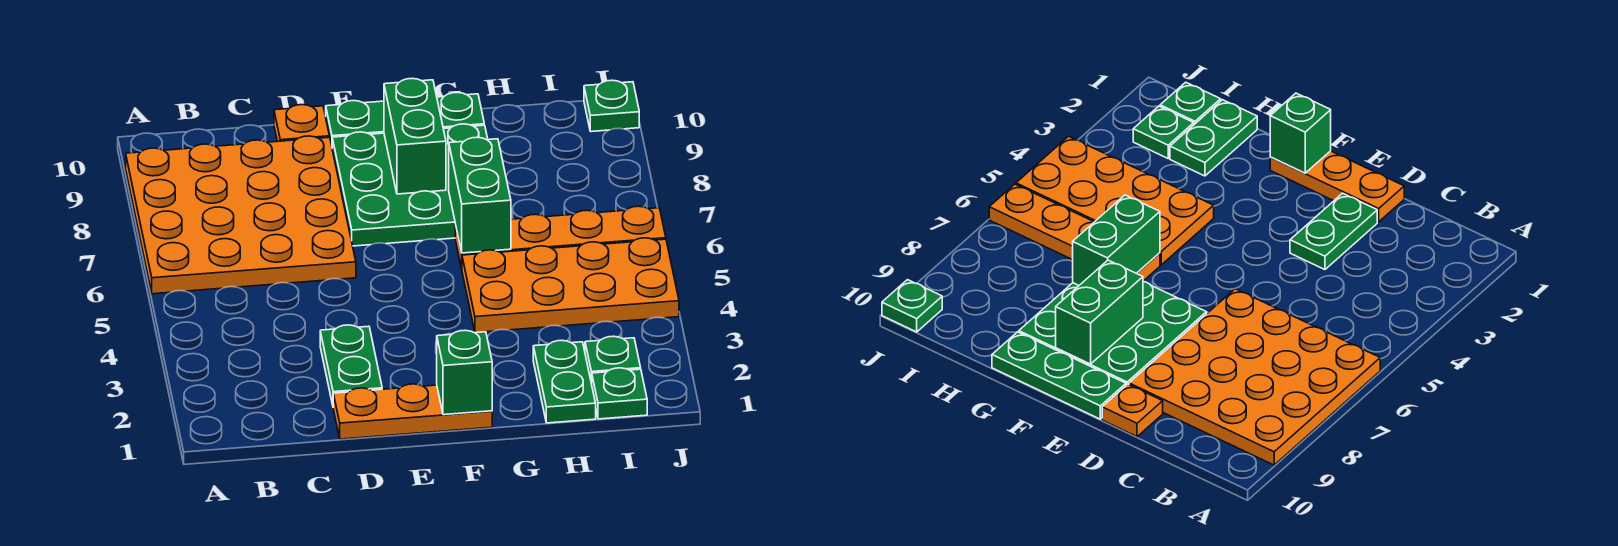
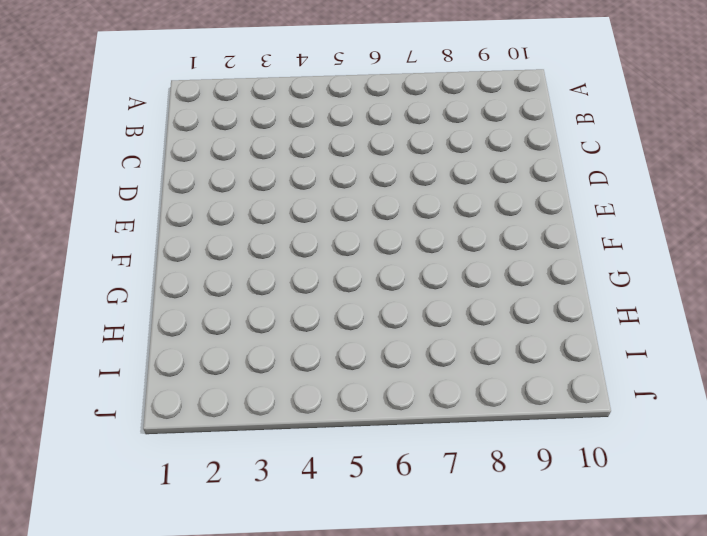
none -> orange plate A6:D9 level 1
none -> orange plate D1:F1 level 1
none -> green plate D2:D3 level 1

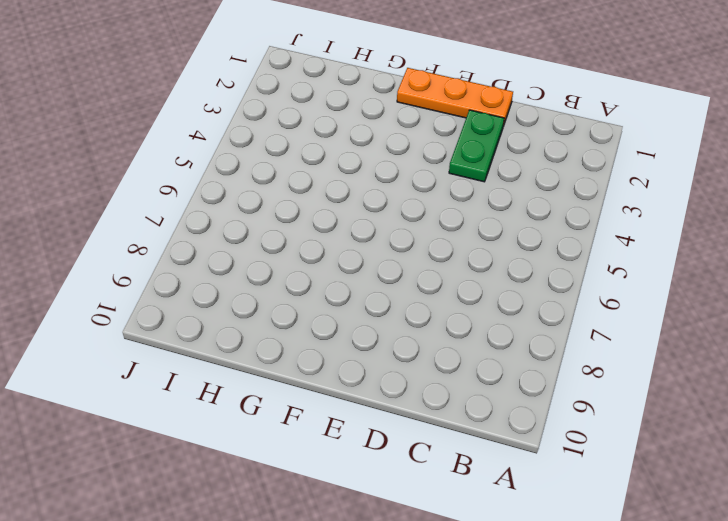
none -> orange plate A6:D9 level 1
none -> orange plate D10 level 1
none -> green plate E7:G9 level 1

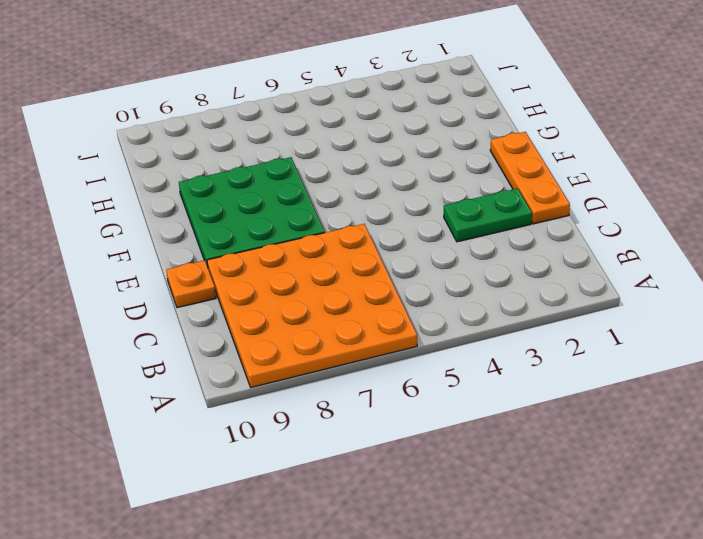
none -> green plate E10:G10 level 1
none -> orange plate G4:J5 level 1
none -> orange plate G6:J6 level 1

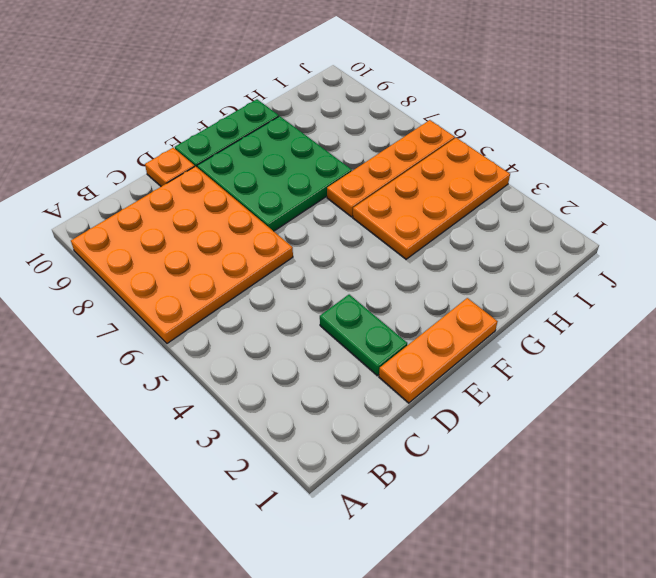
none -> green plate H1:H2 level 1
none -> green plate I1 level 1
none -> green plate I2 level 1

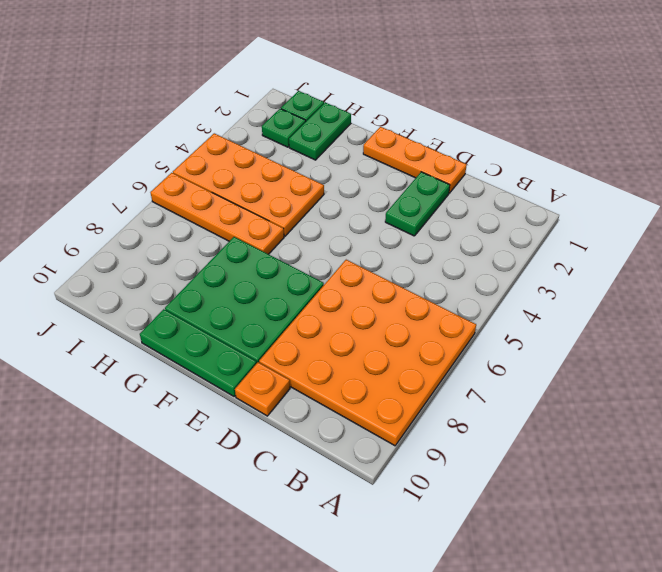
none -> green plate J10 level 1
none -> green brick F1 level 2
none -> green brick F8:F9 level 2

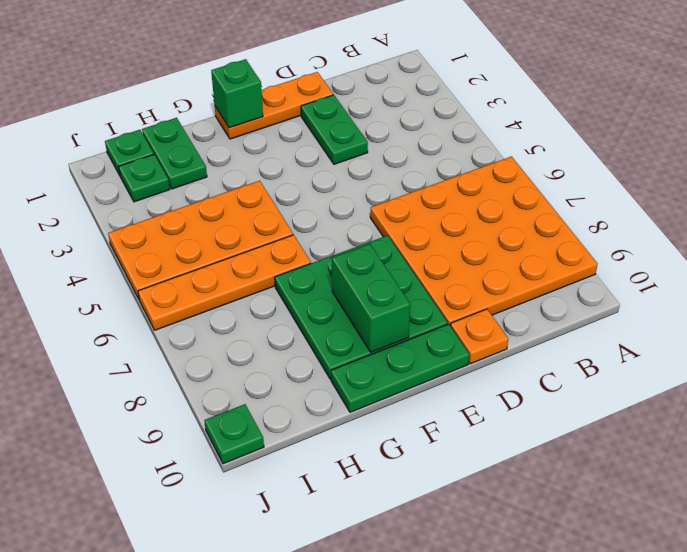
none -> green brick G6:G7 level 2

